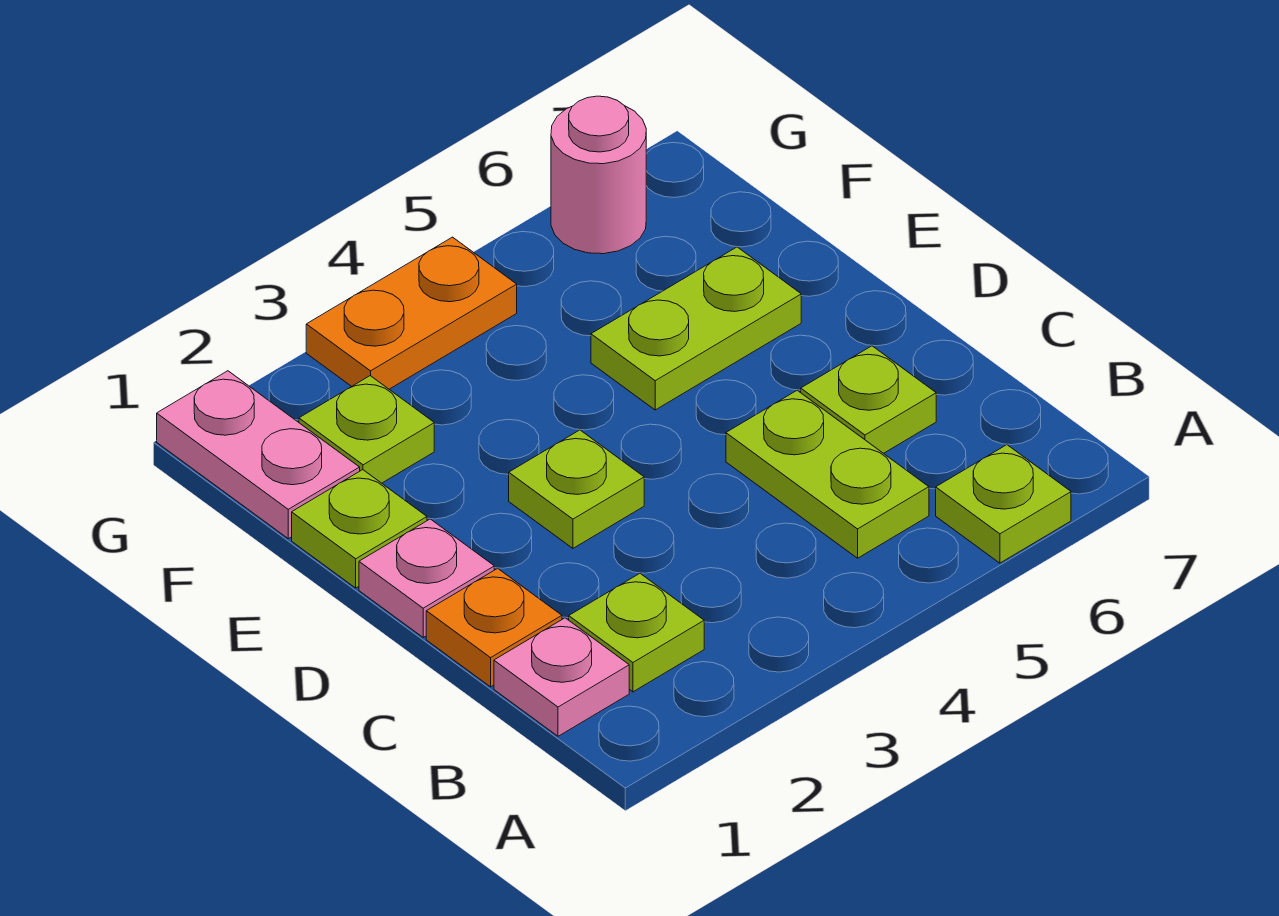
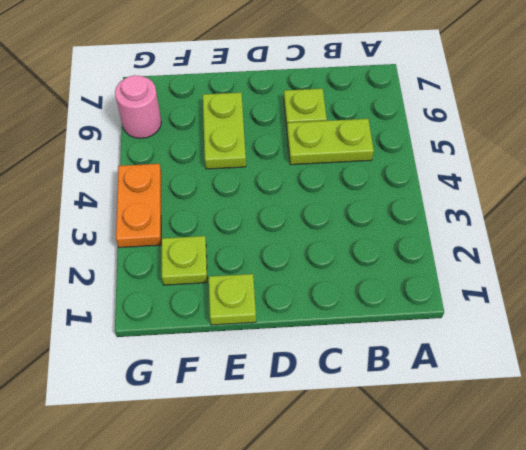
none -> lime plate A6 level 1
none -> pink plate B1 level 1
none -> lime plate B2 level 1

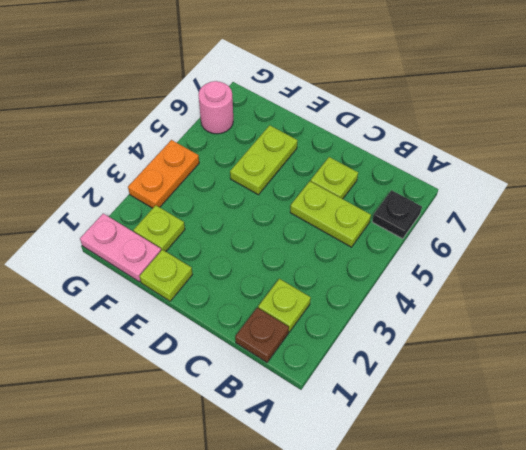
black plate A6 level 1 -> lime plate A6 level 1
brown plate B1 level 1 -> pink plate B1 level 1
none -> orange plate C1 level 1
none -> pink plate D1 level 1
none -> lime plate D3 level 1

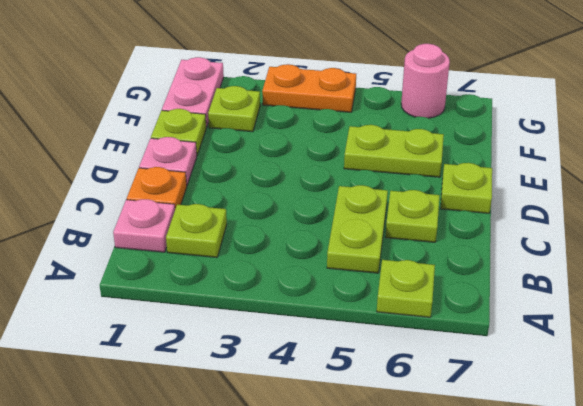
lime plate D7 level 1 -> lime plate D3 level 1

